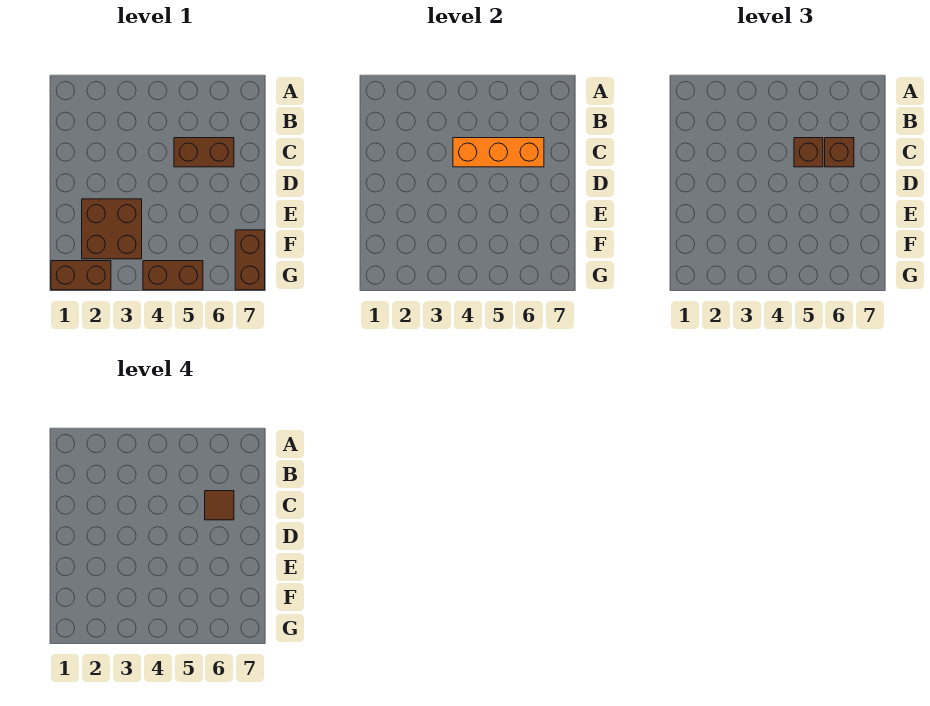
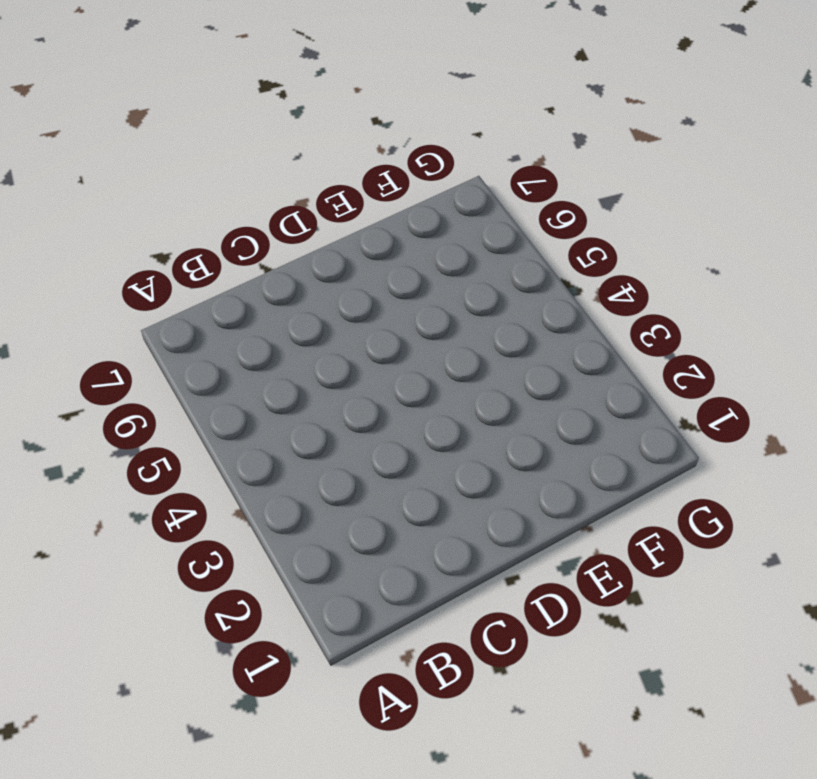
none -> brown brick C5:C6 level 1
none -> brown brick E2:F3 level 1

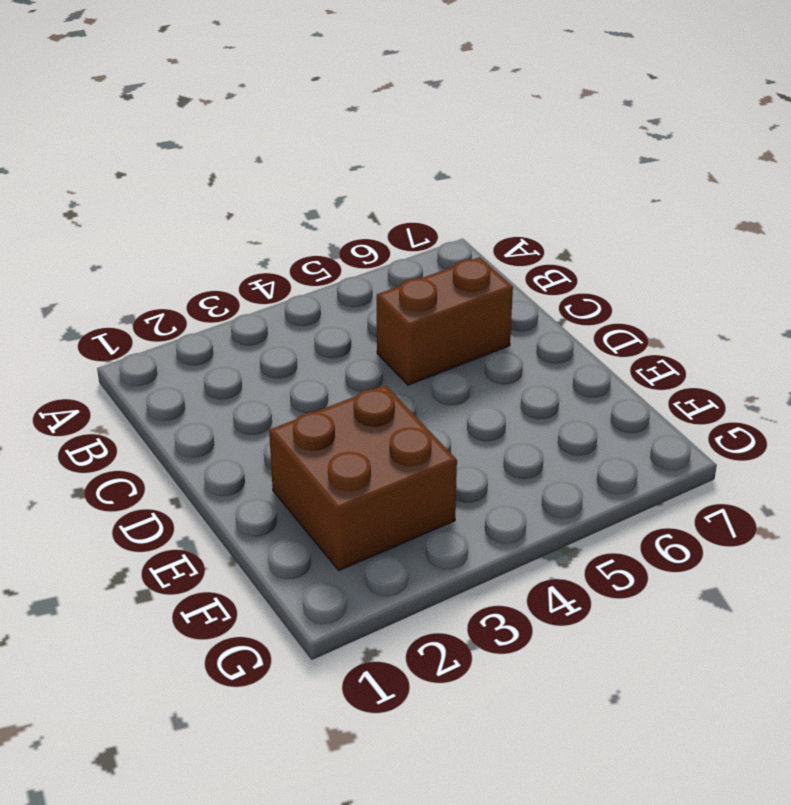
none -> brown brick F7:G7 level 1
none -> brown brick G1:G2 level 1

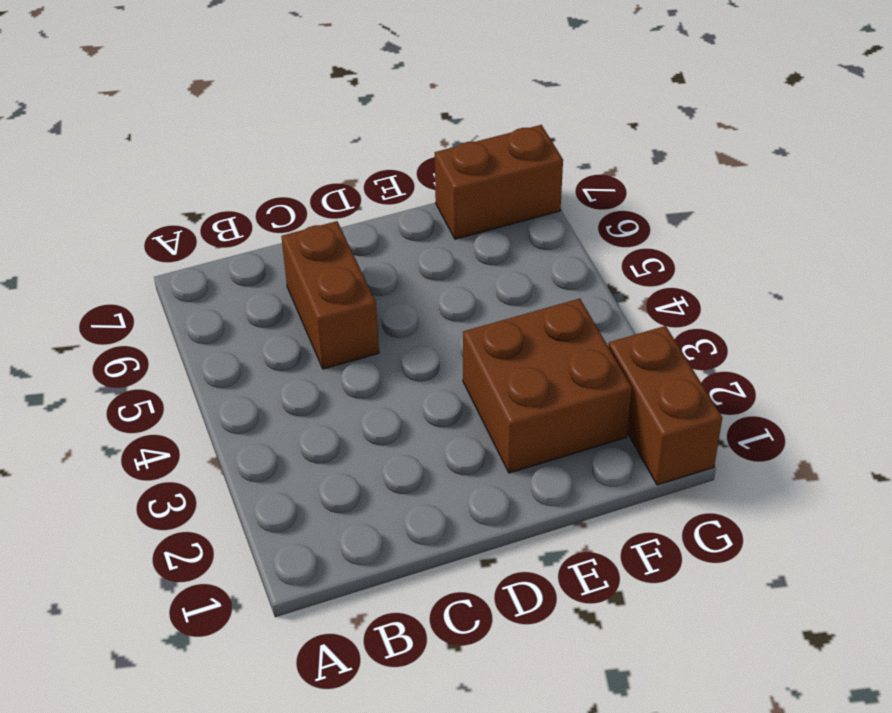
none -> brown brick G4:G5 level 1
none -> orange brick C4:C6 level 2

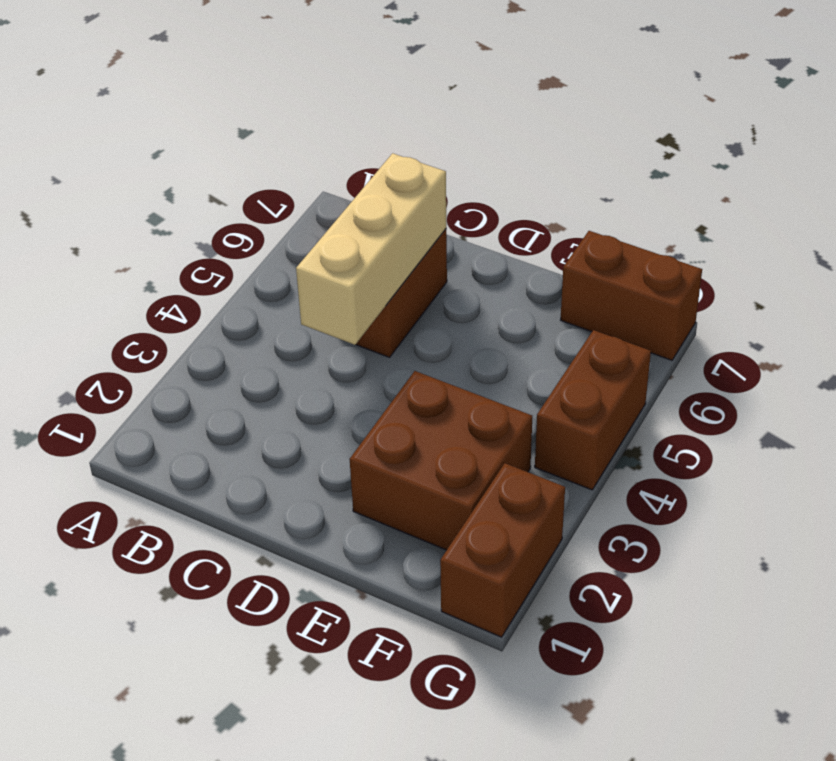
tan brick C4:C6 level 2 -> orange brick C4:C6 level 2
none -> brown brick C5 level 3
none -> brown brick C6 level 3

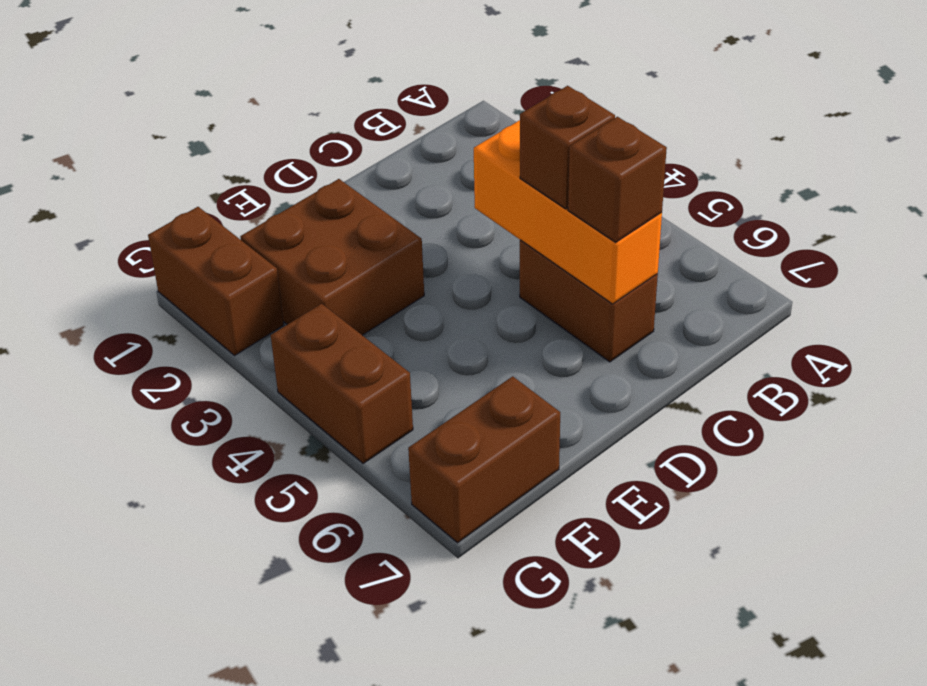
none -> brown tile C6 level 4

